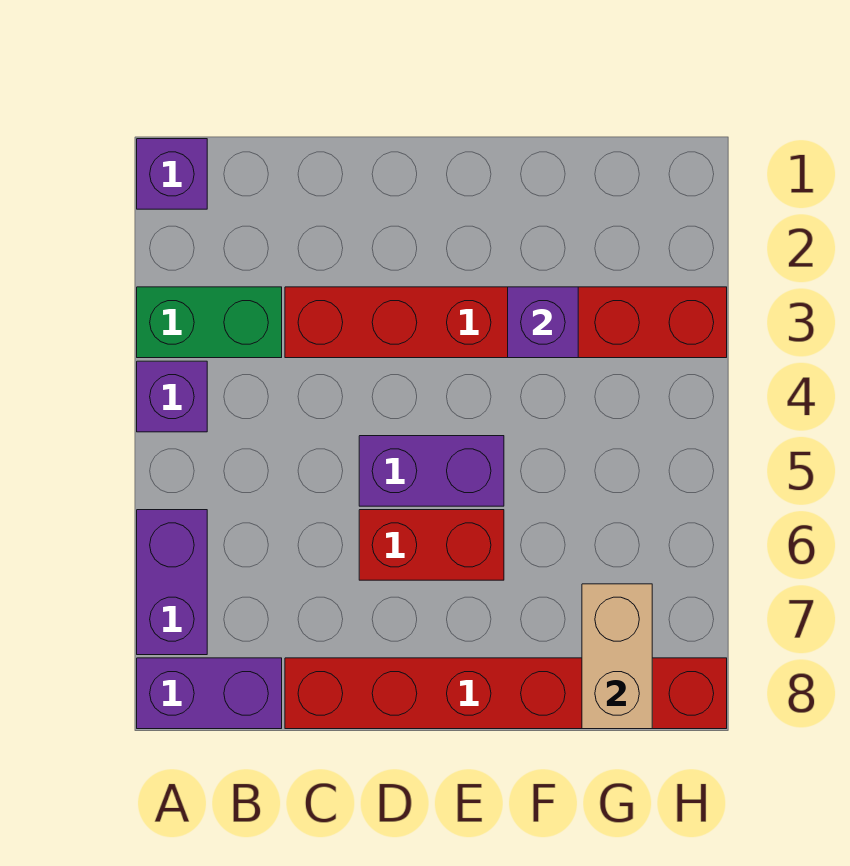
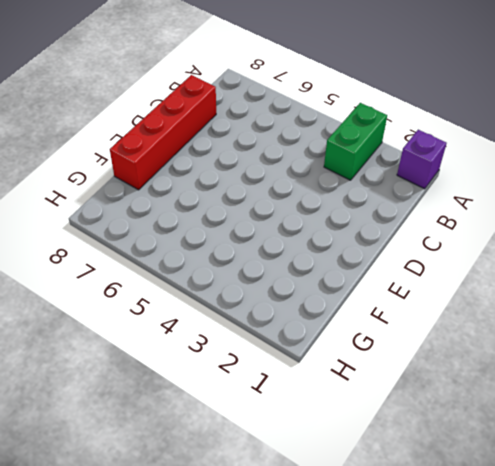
red brick C8:F8 level 1 -> red brick C8:H8 level 1
none -> purple brick A4 level 1
none -> purple brick A6:A7 level 1

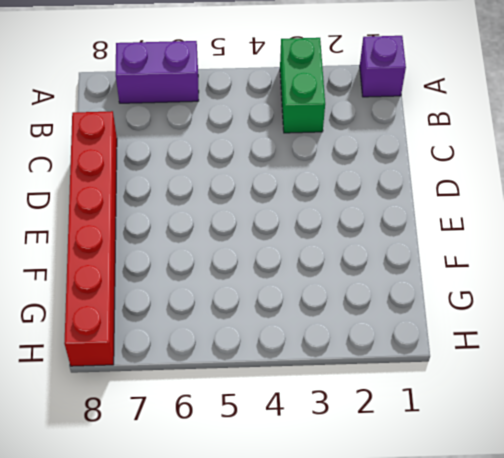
none -> purple brick A4 level 1
none -> purple brick A8:B8 level 1

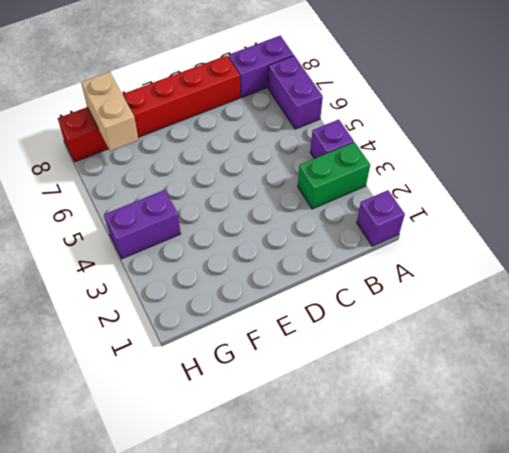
purple brick G4:H4 level 1 -> purple brick D5:E5 level 1
none -> red brick C3:H3 level 1
none -> red brick D6:E6 level 1

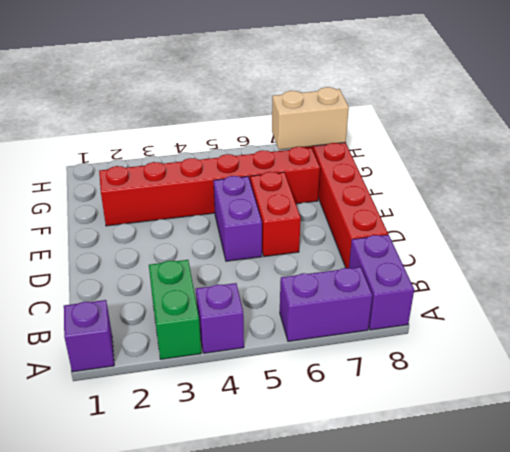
red brick F2:F7 level 1 -> red brick C3:H3 level 1
none -> purple brick F3 level 2

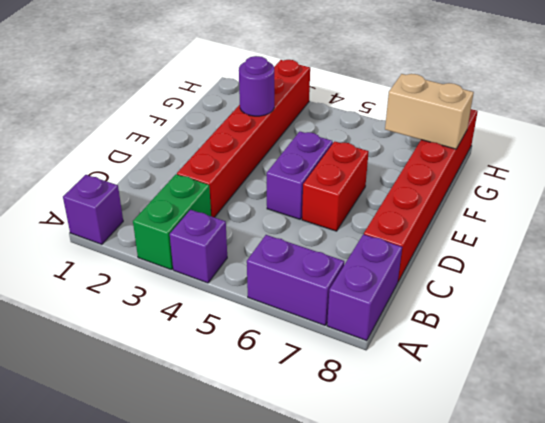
purple round brick F3 level 2 -> purple brick F3 level 2

